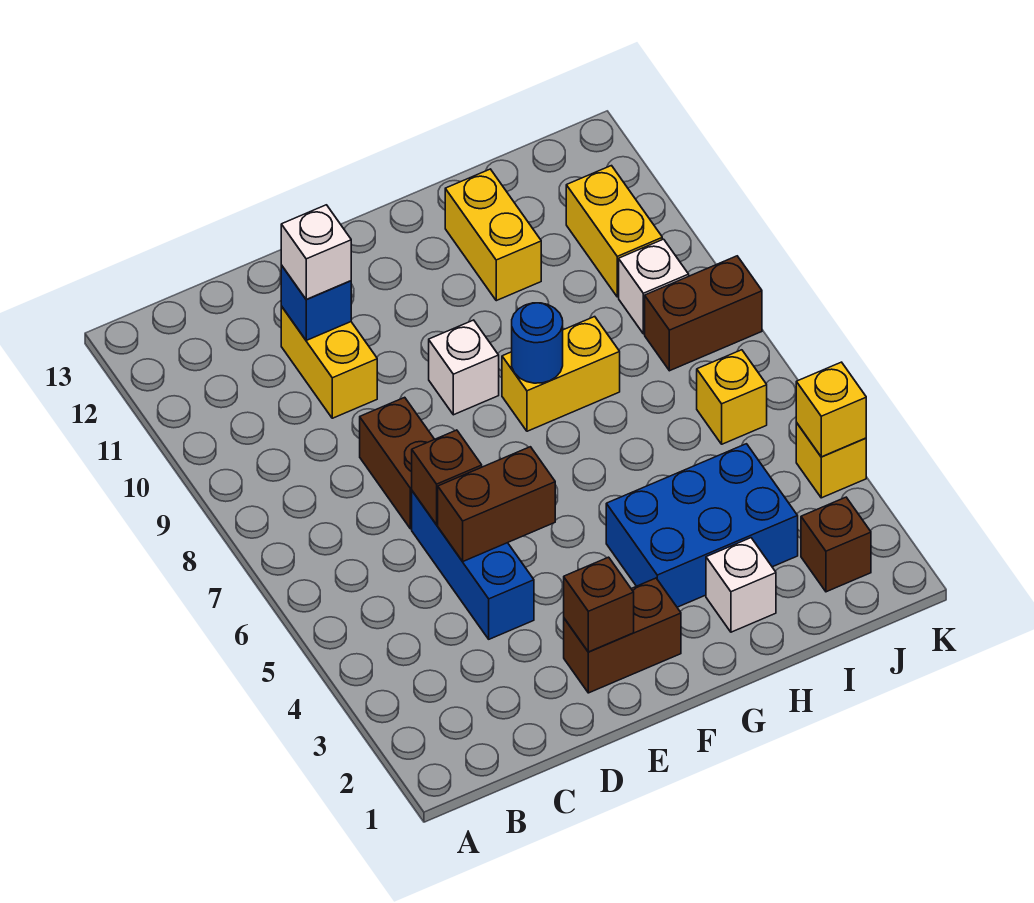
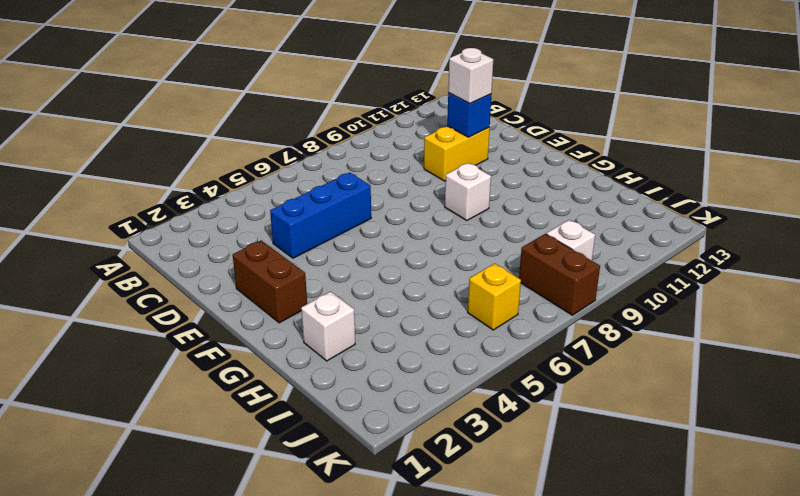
none -> brown brick D7:D8 level 1
none -> blue brick G3:I4 level 1
none -> yellow brick G8:H8 level 1

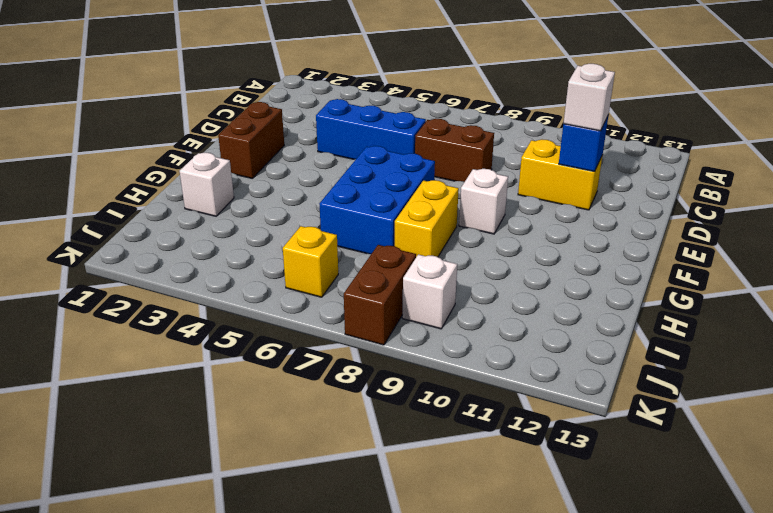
blue brick F6:H7 level 1 -> blue brick G3:I4 level 1
none -> yellow brick H11:H12 level 1
none -> brown brick J2 level 1
none -> yellow brick J10:J11 level 1

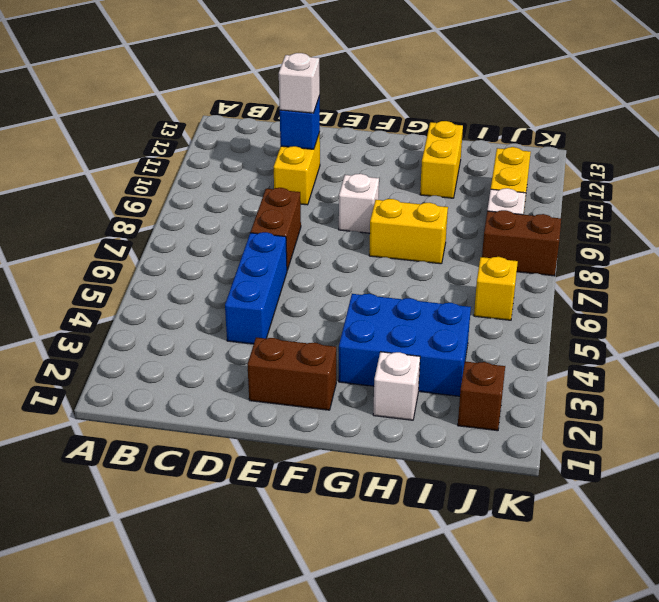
none -> yellow brick K4 level 1
none -> brown brick D5:E5 level 2
none -> brown brick D6 level 2

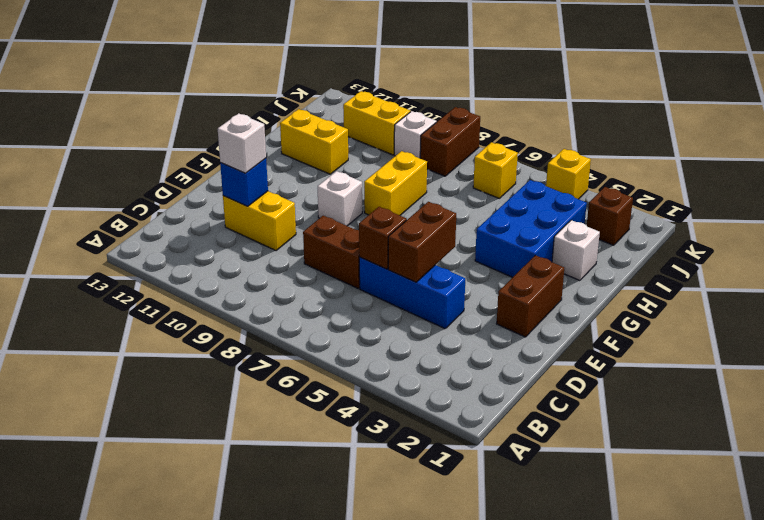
none -> brown brick E2 level 2
none -> blue round brick G8 level 2
none -> yellow brick K4 level 2

